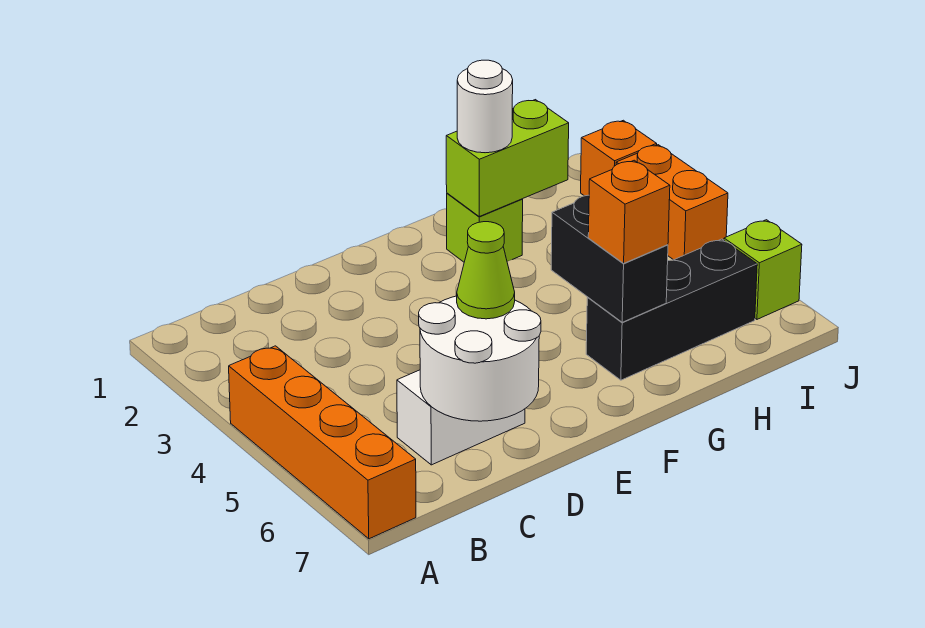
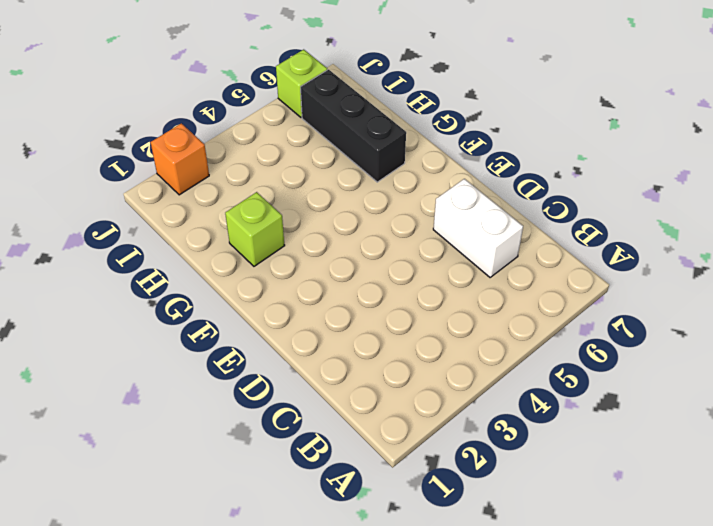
none -> orange brick A4:A7 level 1
none -> orange brick J3:J4 level 1
none -> white round brick C6:D7 level 2

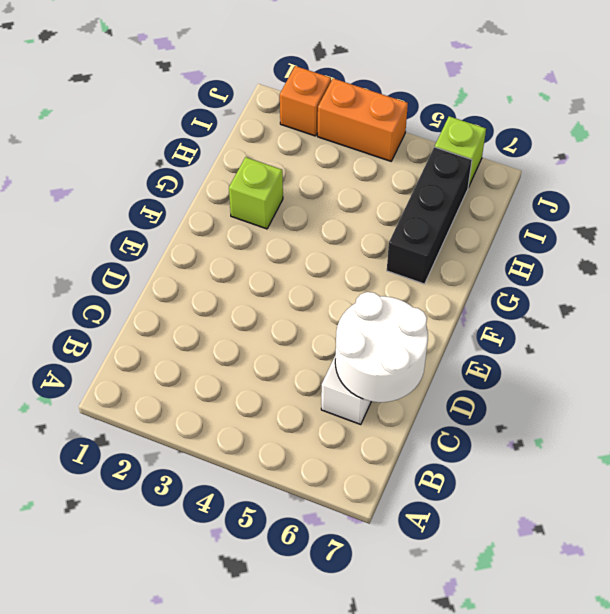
none -> orange brick A4:A7 level 1
none -> lime brick G2:H2 level 2
none -> black brick G5:G6 level 2

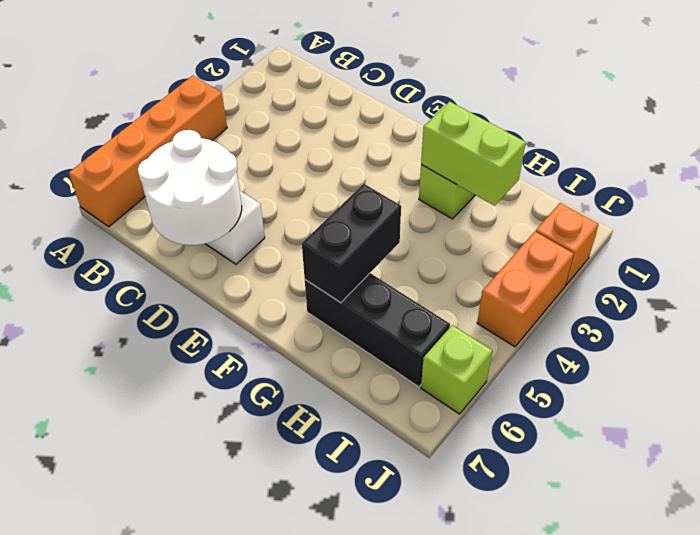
none -> lime cone D6 level 3
none -> white round brick G2 level 3
none -> orange brick G6 level 3

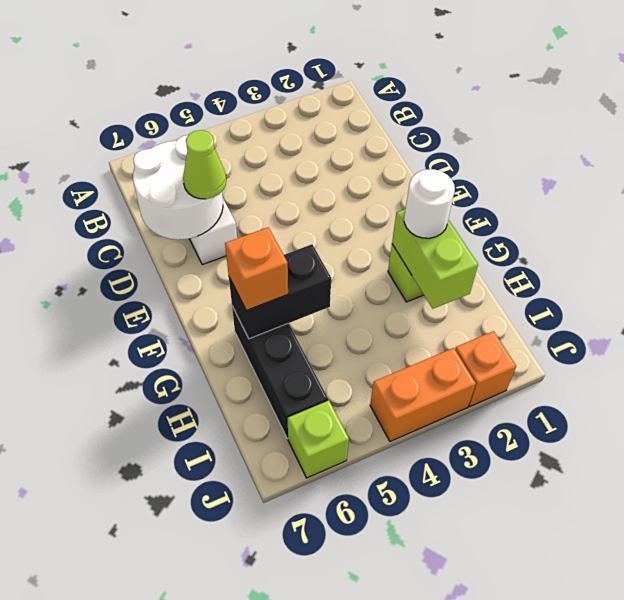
none -> orange brick A4:A7 level 1

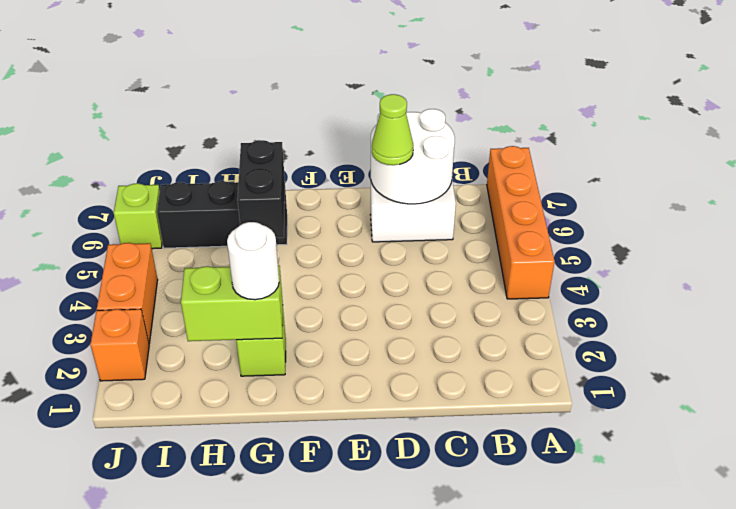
none -> orange brick G6 level 3

